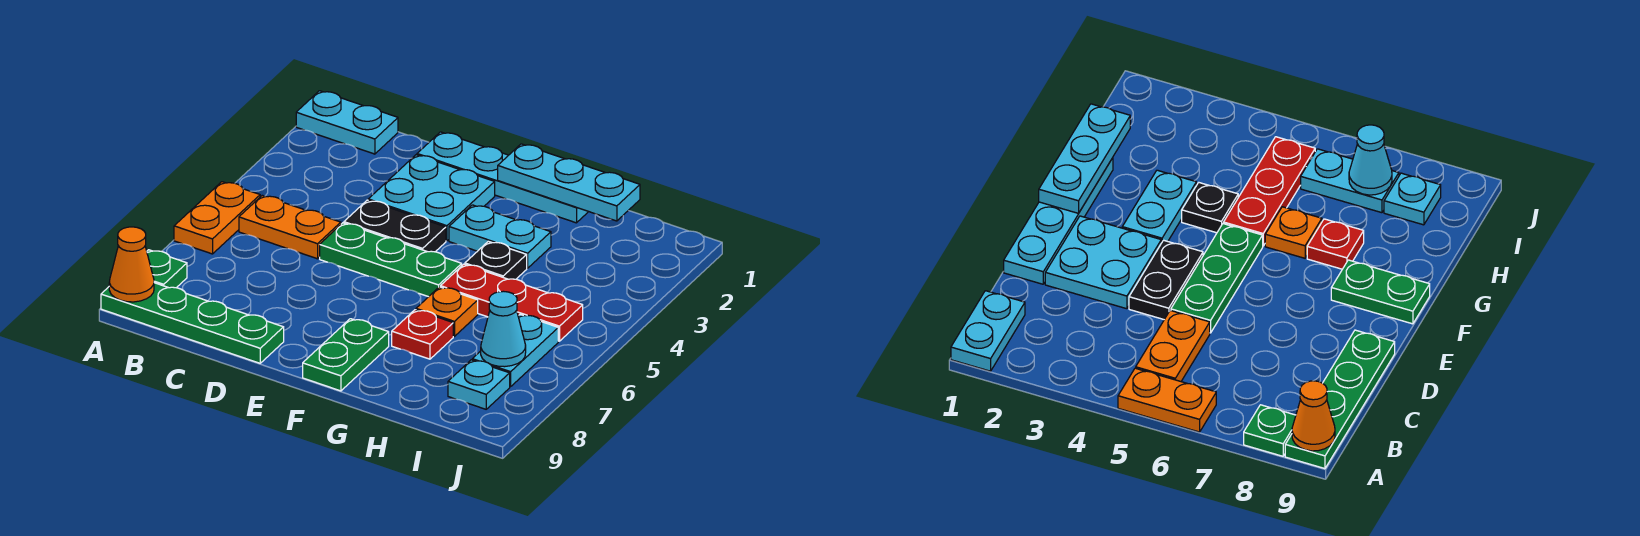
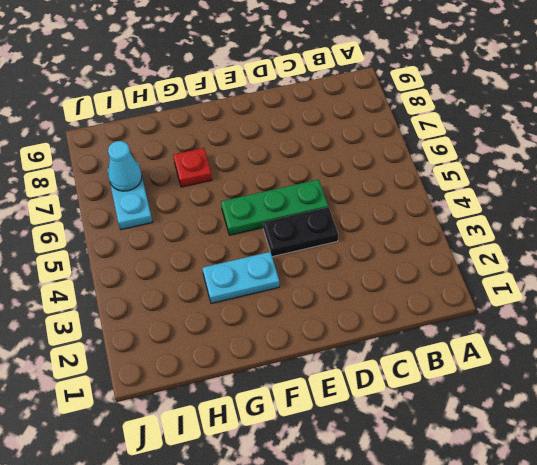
none -> cyan plate A1:B1 level 1
none -> orange plate A5:A6 level 1
none -> green plate A8 level 1

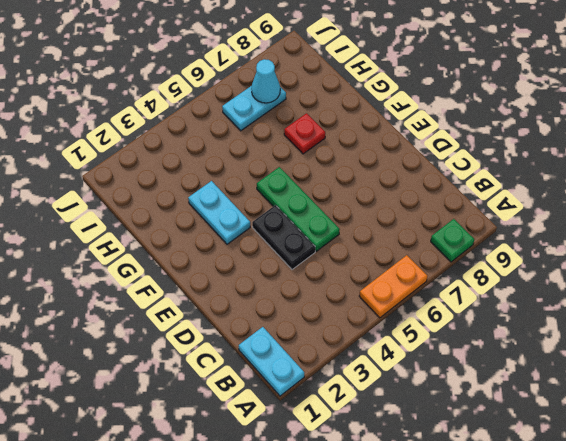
none -> green plate A9:D9 level 1
none -> orange plate B5:C5 level 1
none -> cyan plate D1:G1 level 1

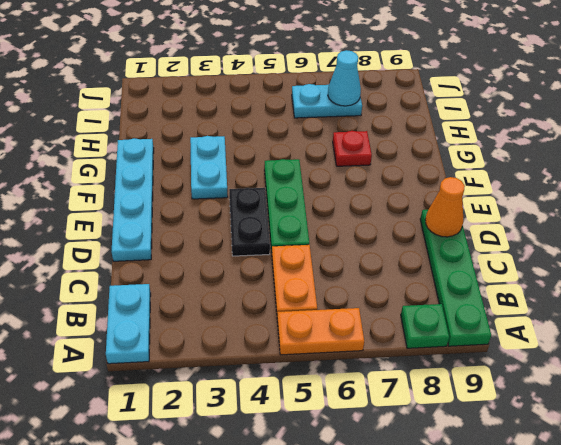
orange cone D9 level 2 -> orange cone A9 level 2
none -> cyan plate D2:E3 level 1
none -> green plate F8:F9 level 1
none -> black plate G4 level 1

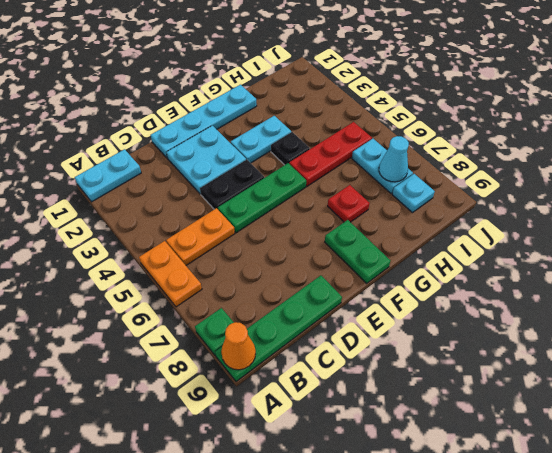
none -> orange plate G6 level 1
none -> cyan plate F1:H1 level 2

